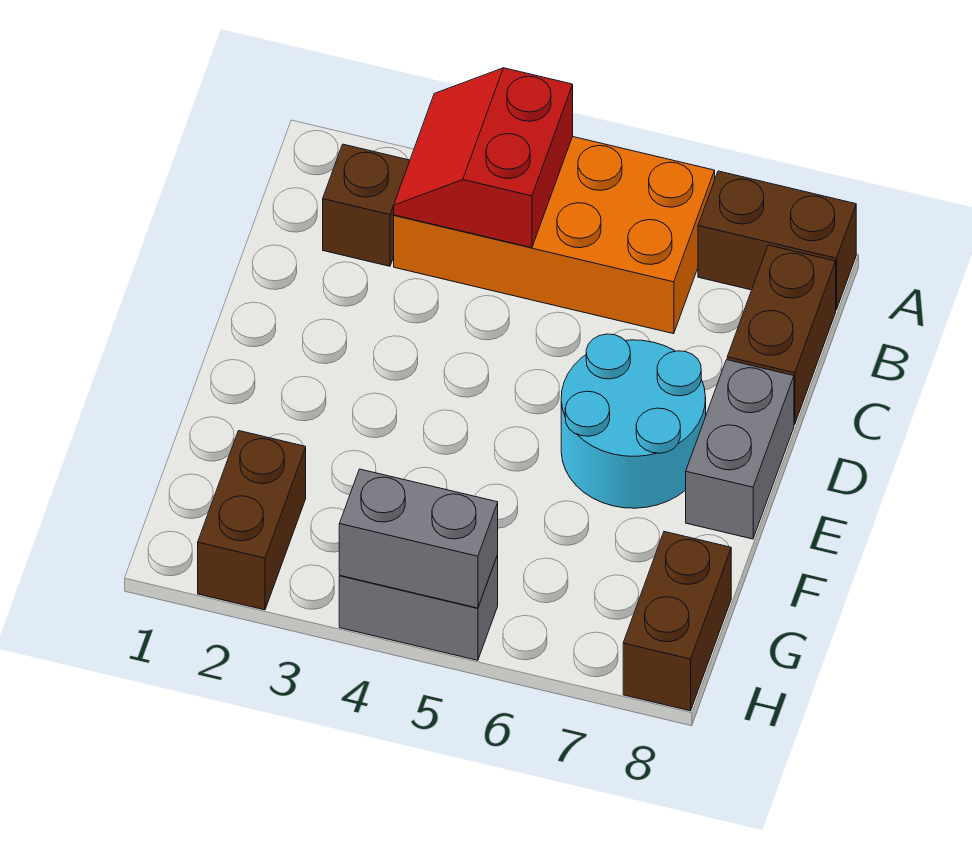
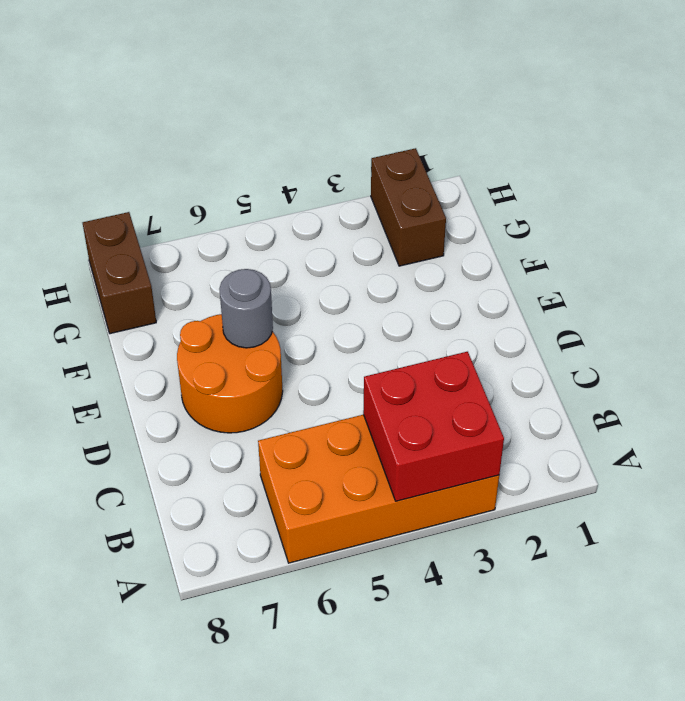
red brick A3:B4 level 2 -> red slope A3:B4 level 2 top 4
orange round brick D6:E7 level 1 -> cyan round brick D6:E7 level 1
grey round brick E6 level 2 -> none
none -> brown brick A7:A8 level 1
none -> brown brick B2 level 1

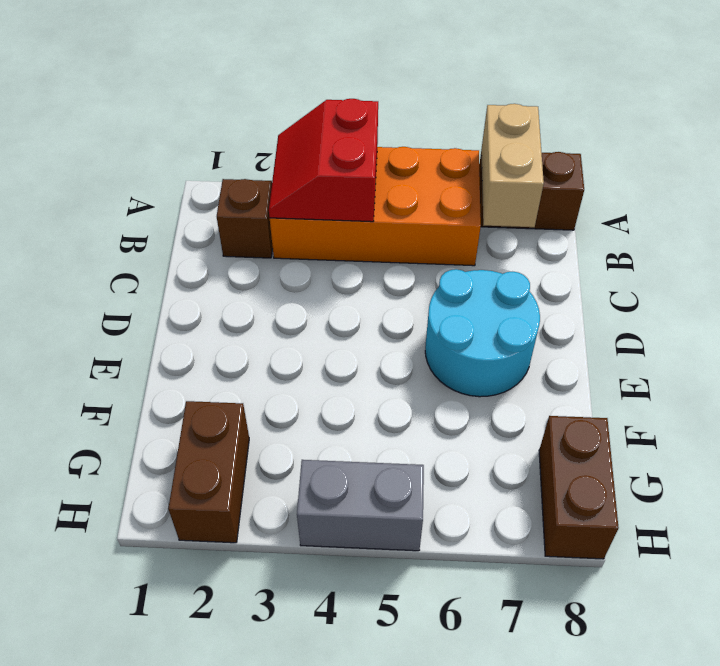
tan brick A7:B7 level 2 -> none
none -> brown brick B8:C8 level 1
none -> grey brick D8:E8 level 1

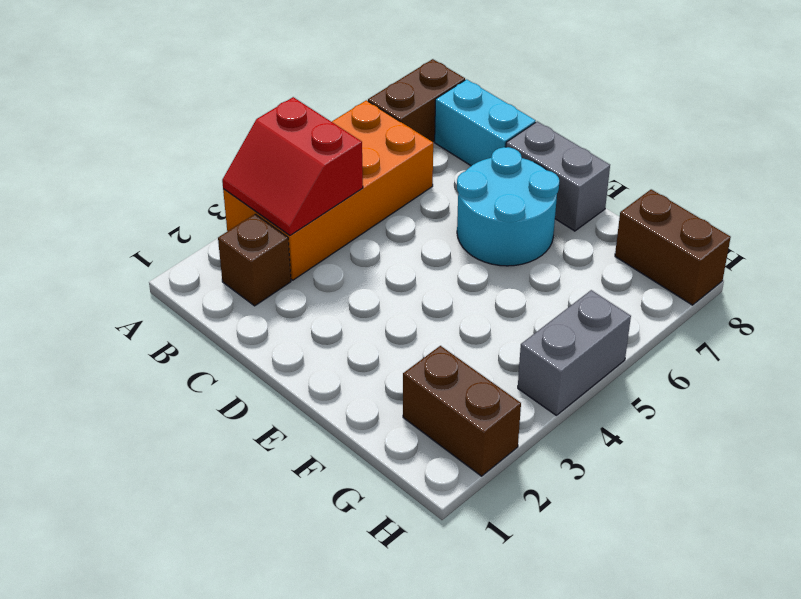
cyan brick B8:C8 level 1 -> brown brick B8:C8 level 1
none -> grey brick H4:H5 level 2

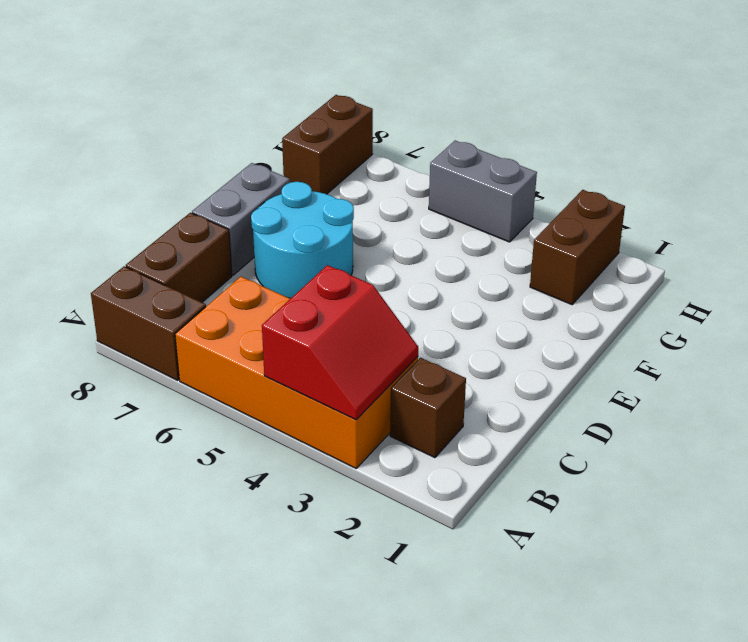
none -> grey brick H4:H5 level 2

